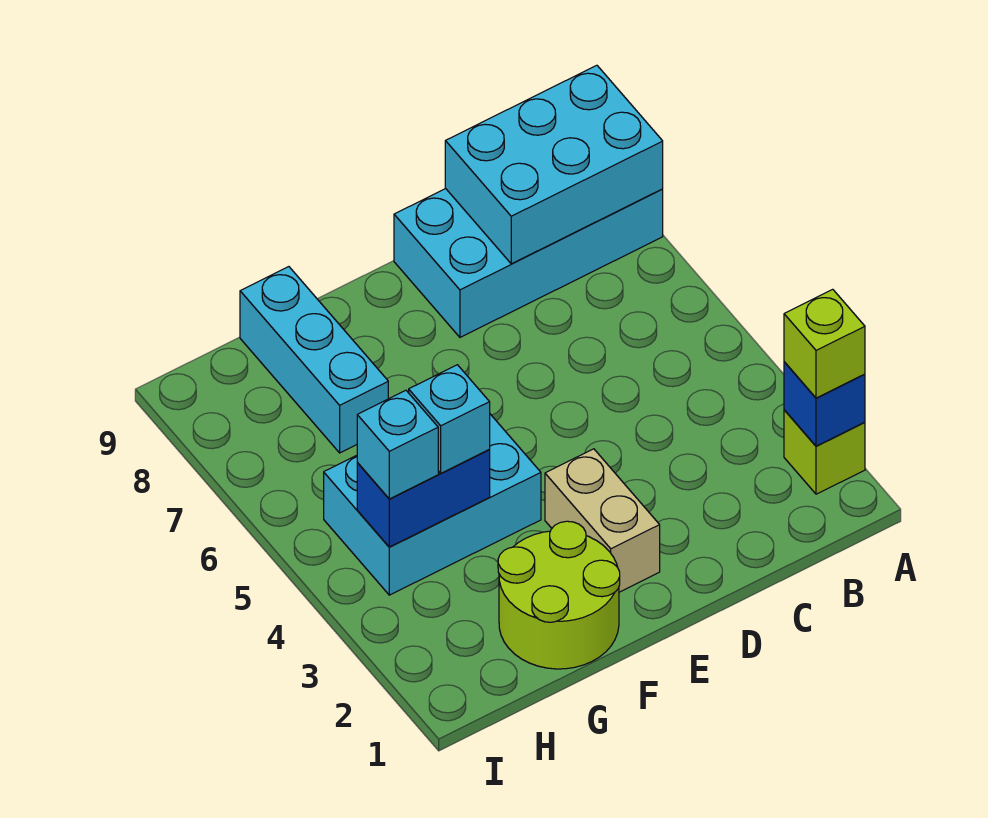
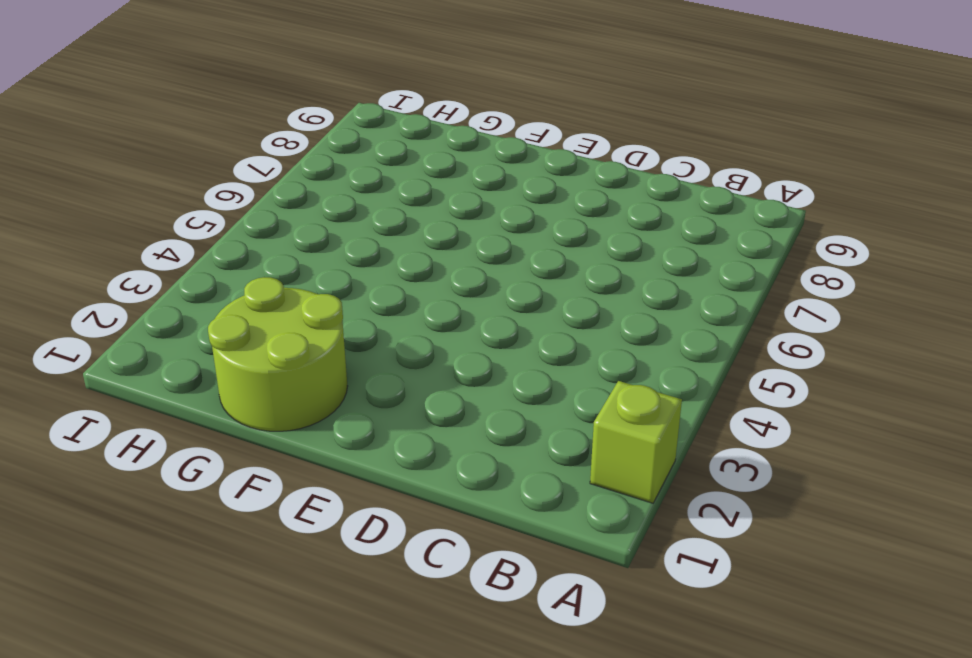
none -> cyan brick A8:D9 level 1
none -> tan brick E2:E3 level 1
none -> cyan brick F4:H5 level 1

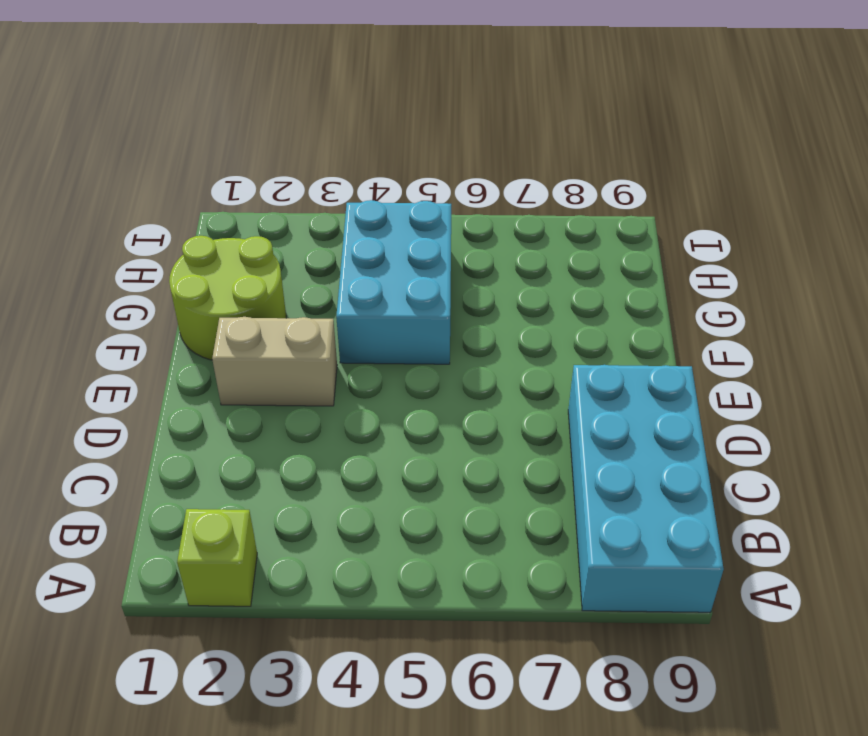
none -> cyan brick G7:G9 level 1
none -> blue brick A2 level 2
none -> cyan brick A8:C9 level 2

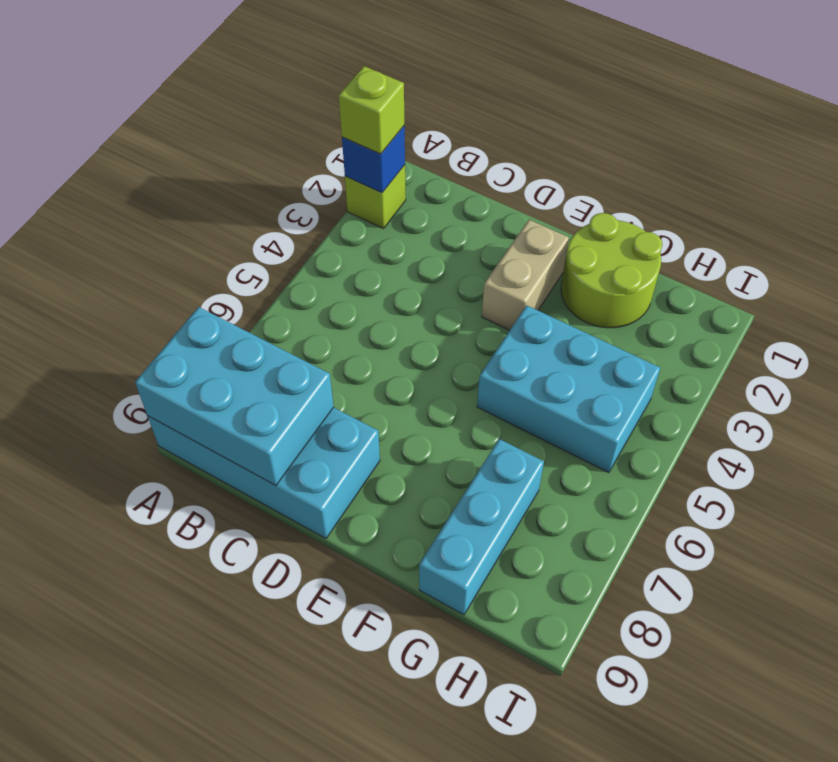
none -> blue brick G4:H4 level 2
none -> cyan brick G4 level 3
none -> cyan brick H4 level 3

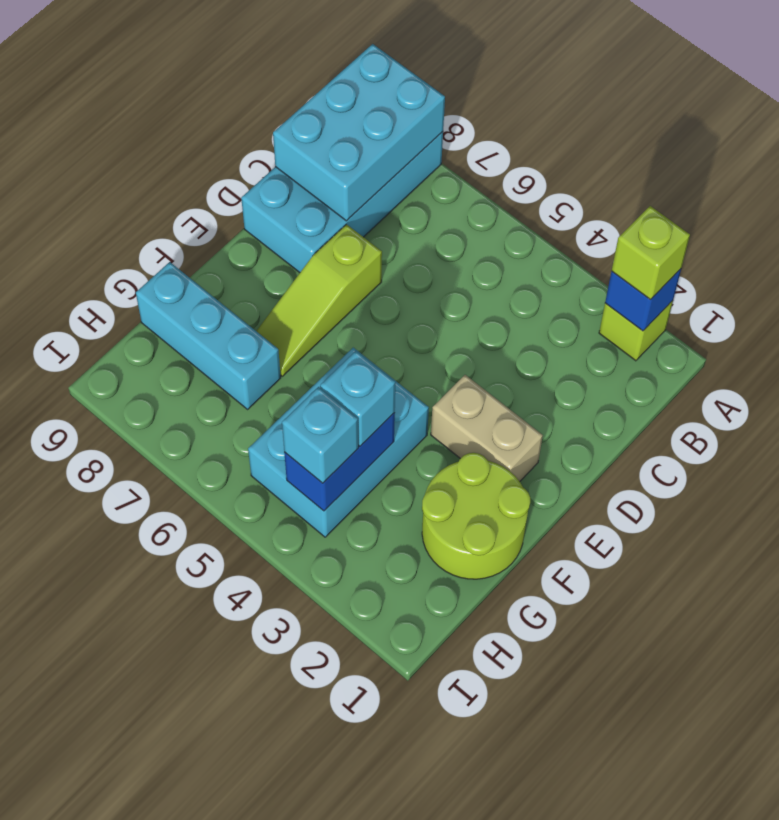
lime slope D7:F7 level 1 top D -> none

